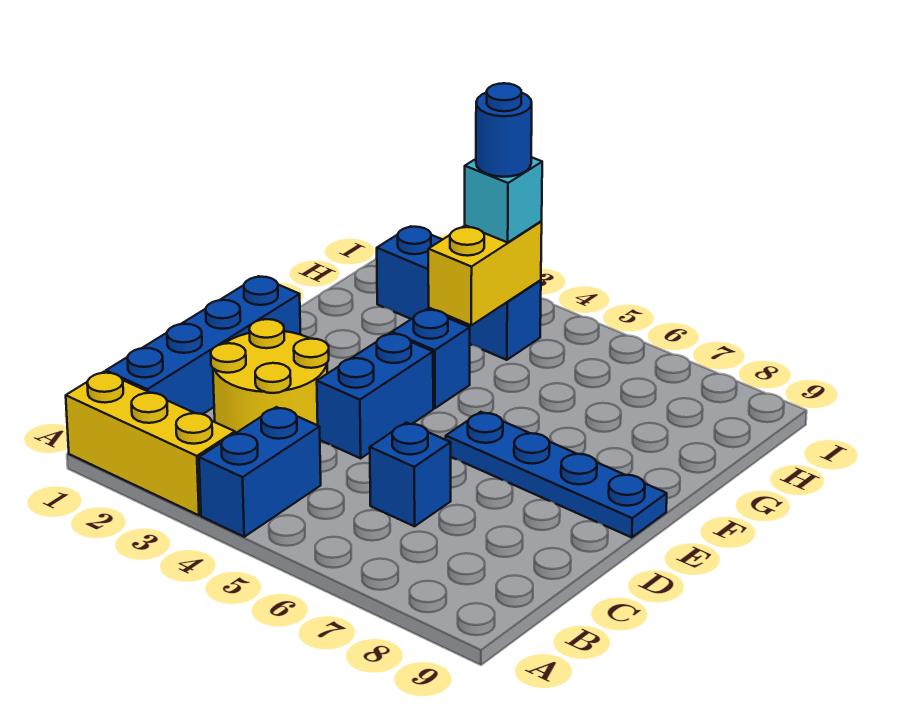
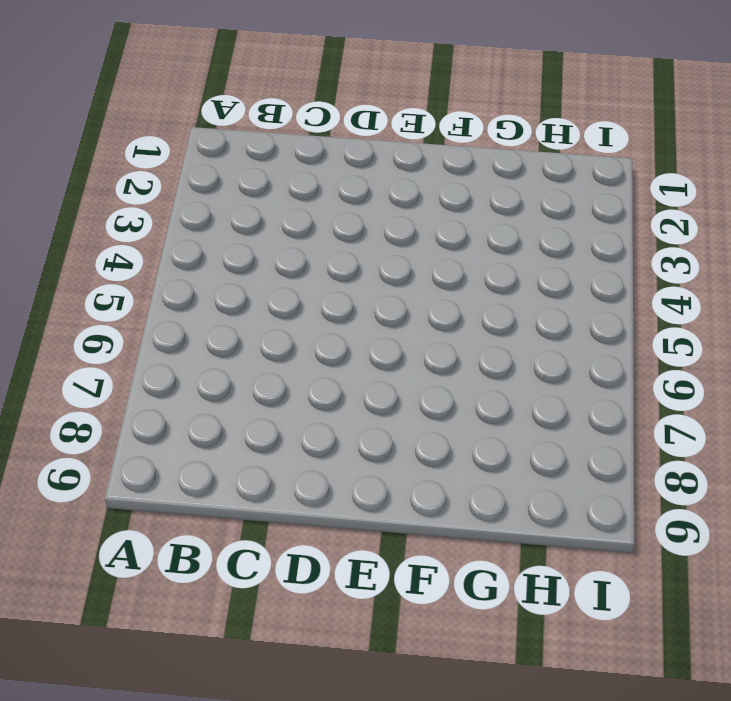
none -> yellow brick A1:A3 level 1
none -> blue brick A4:B4 level 1
none -> blue brick B1:E1 level 1

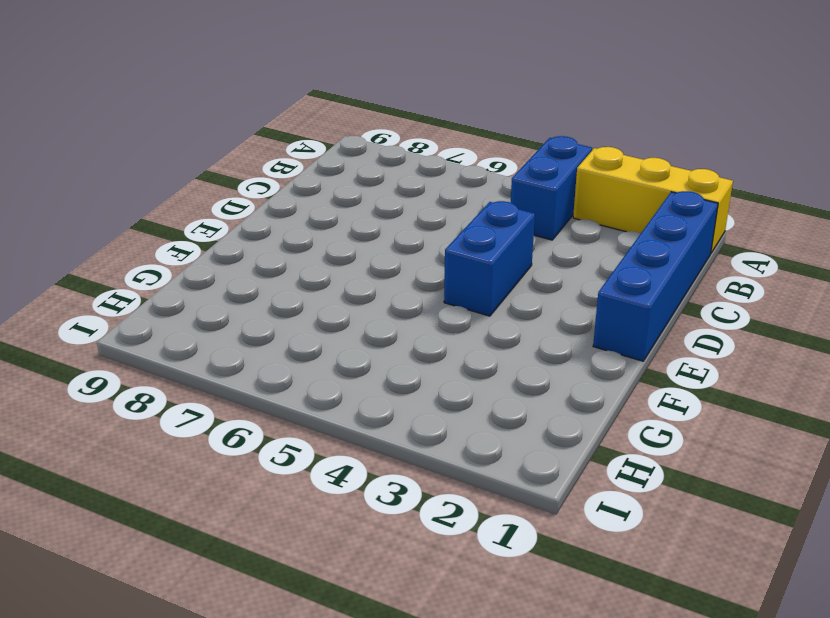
none -> yellow round brick C2:D3 level 1
none -> blue brick C6 level 1
none -> blue plate E6:E9 level 1

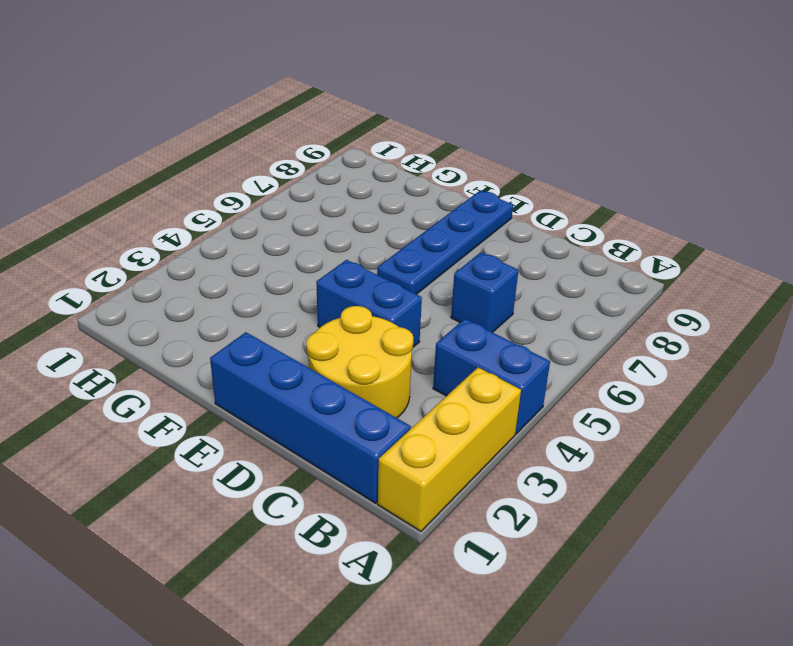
none -> blue brick F4 level 1
none -> blue brick H2:H4 level 1
none -> yellow brick G4:H4 level 2

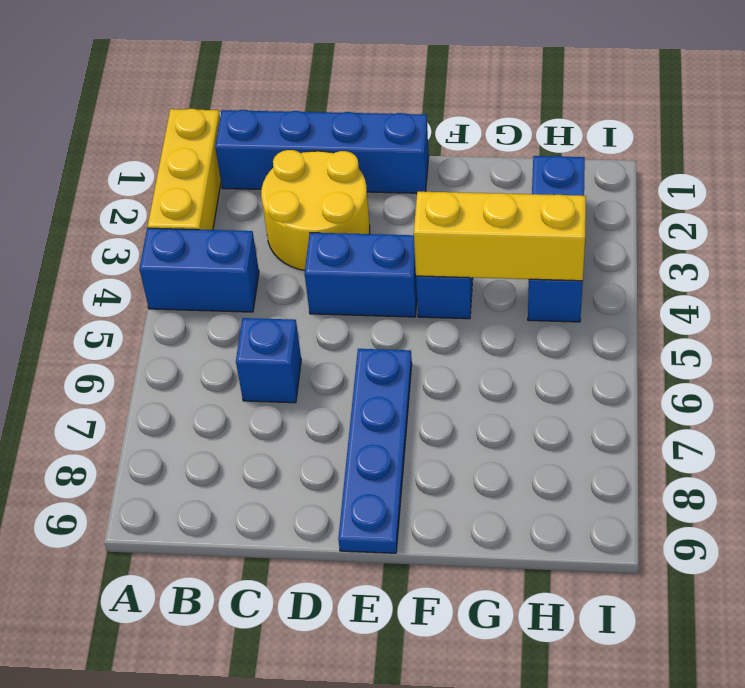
yellow brick F4:H4 level 2 -> yellow brick G4:H4 level 2
none -> cyan brick H4 level 3
none -> blue round brick H4 level 4

